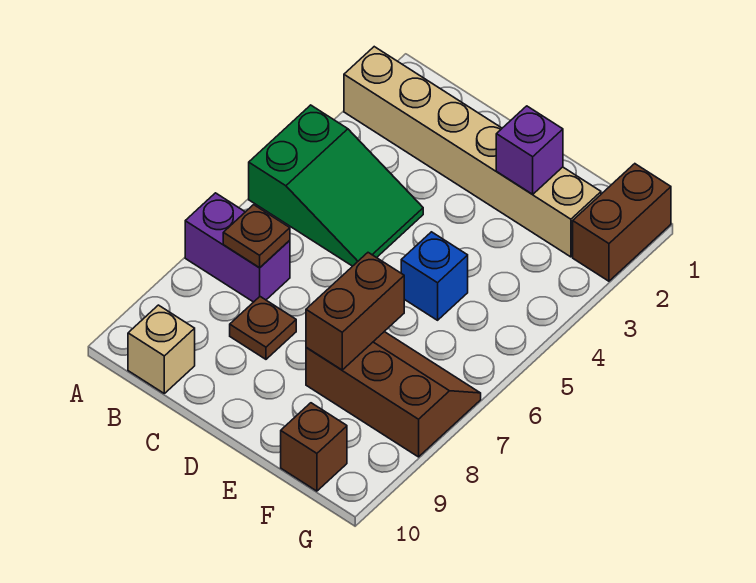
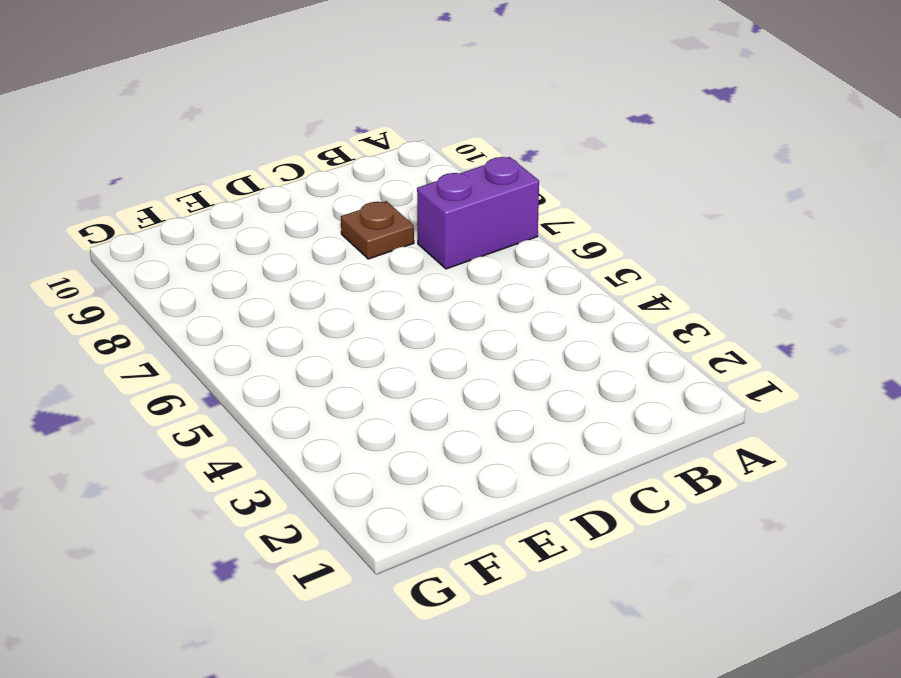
none -> tan brick A2:F2 level 1
none -> green slope A4:C5 level 1 top A
none -> tan brick B10 level 1

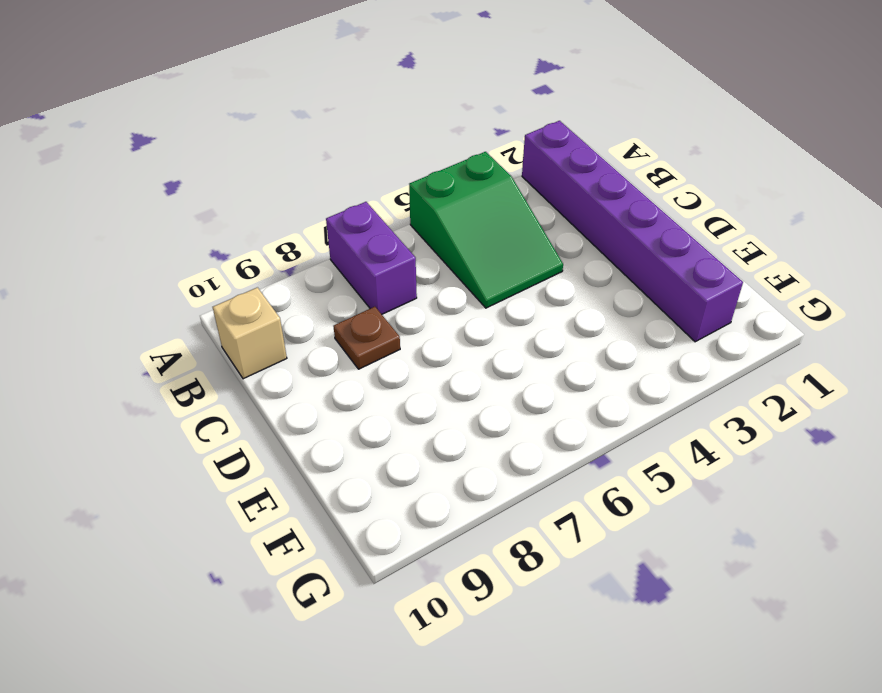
purple brick A2:F2 level 1 -> tan brick A2:F2 level 1
none -> blue brick E5 level 1
none -> brown slope E7:G8 level 1 top 8
none -> brown brick F10 level 1

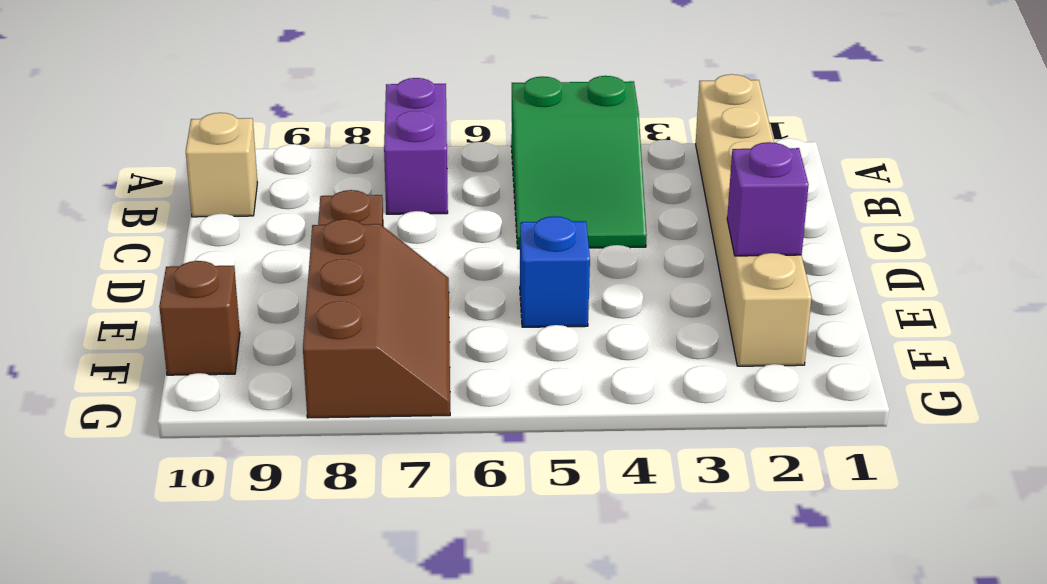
none -> brown brick G1:G2 level 1
none -> brown plate B7 level 2
none -> brown brick E7:E8 level 2

